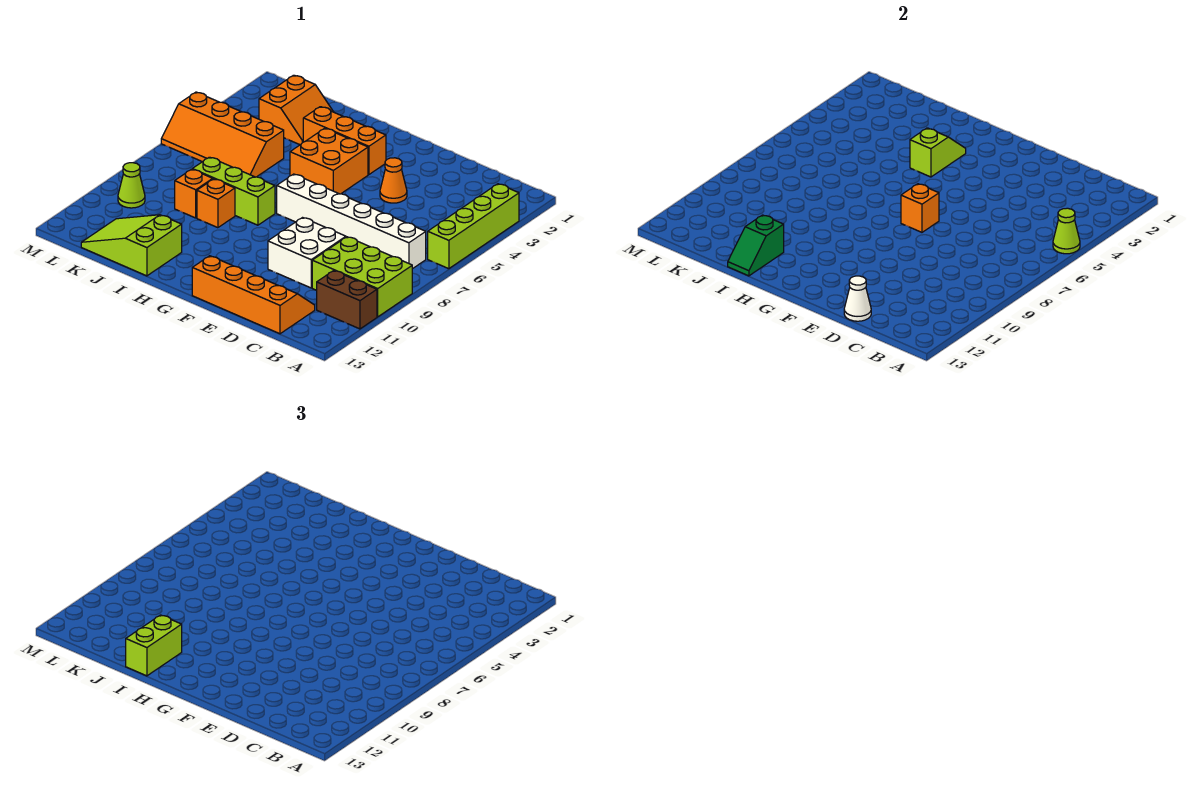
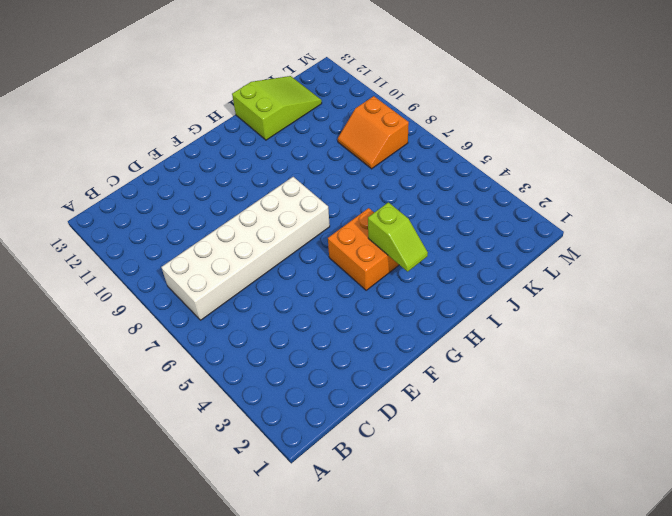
white brick B7:G8 level 1 -> white brick B7:G7 level 1
orange slope K8:L9 level 1 top L -> orange slope J2:K3 level 1 top K
none -> lime brick A3:A6 level 1
none -> lime brick A9:C10 level 1
none -> brown brick A11:B11 level 1

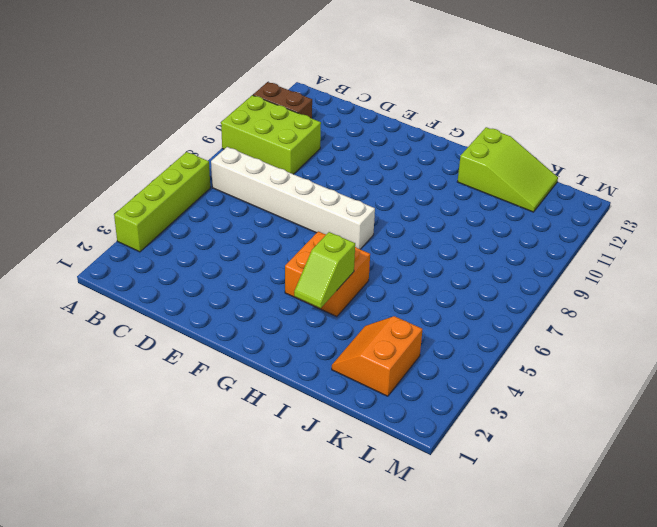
none -> orange slope C12:F13 level 1 top 13
none -> white brick D9:E10 level 1
none -> orange cone E4 level 1

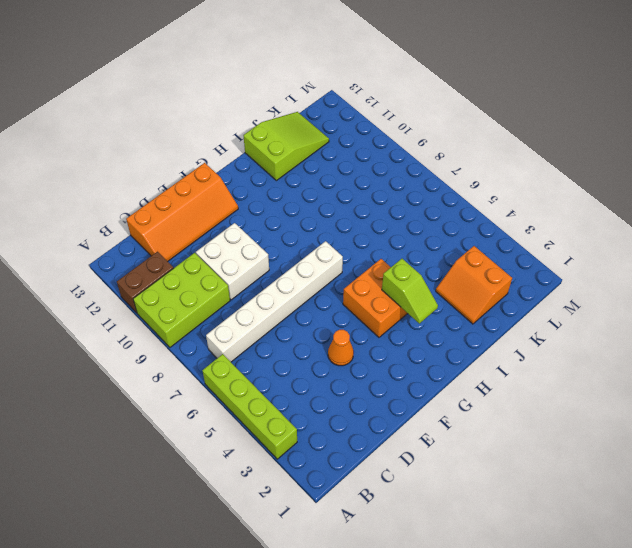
none -> orange brick G3:I3 level 1
none -> lime brick H8:J8 level 1
none -> orange brick I9 level 1

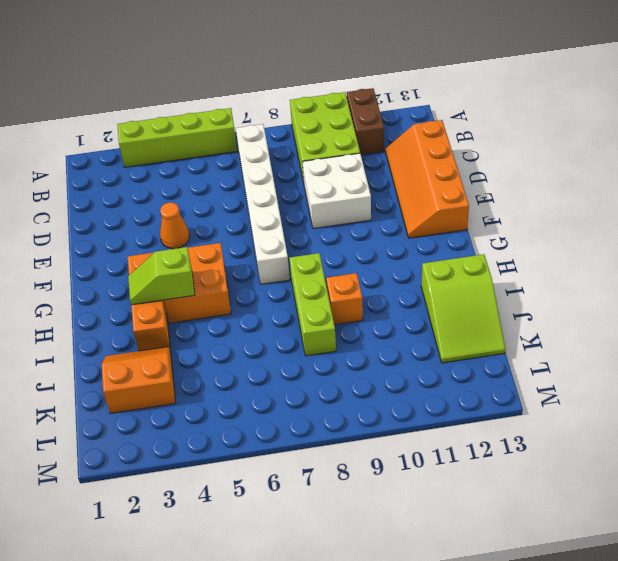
none -> orange slope J5:M6 level 1 top 5
none -> orange brick J9 level 1
none -> lime cone L10 level 1

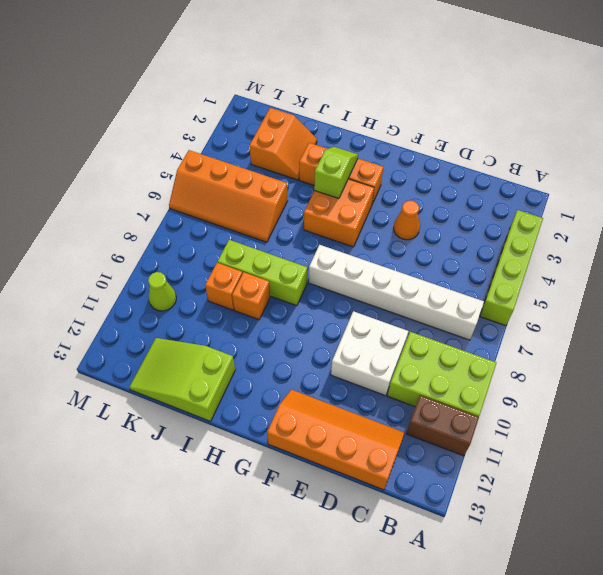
none -> lime cone A5 level 2
none -> white cone D13 level 2
none -> orange brick F7 level 2

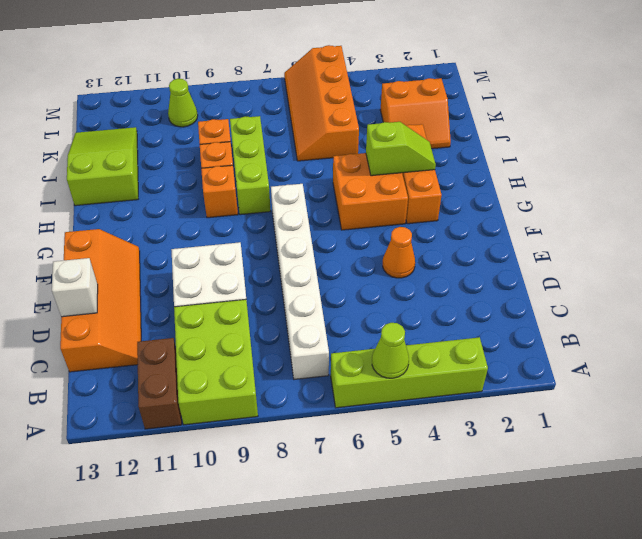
white brick D13 level 2 -> white cone D13 level 2
orange brick H9 level 1 -> orange brick F7 level 2
none -> green slope I12:I13 level 2 top 12
none -> lime brick I12:I13 level 3

